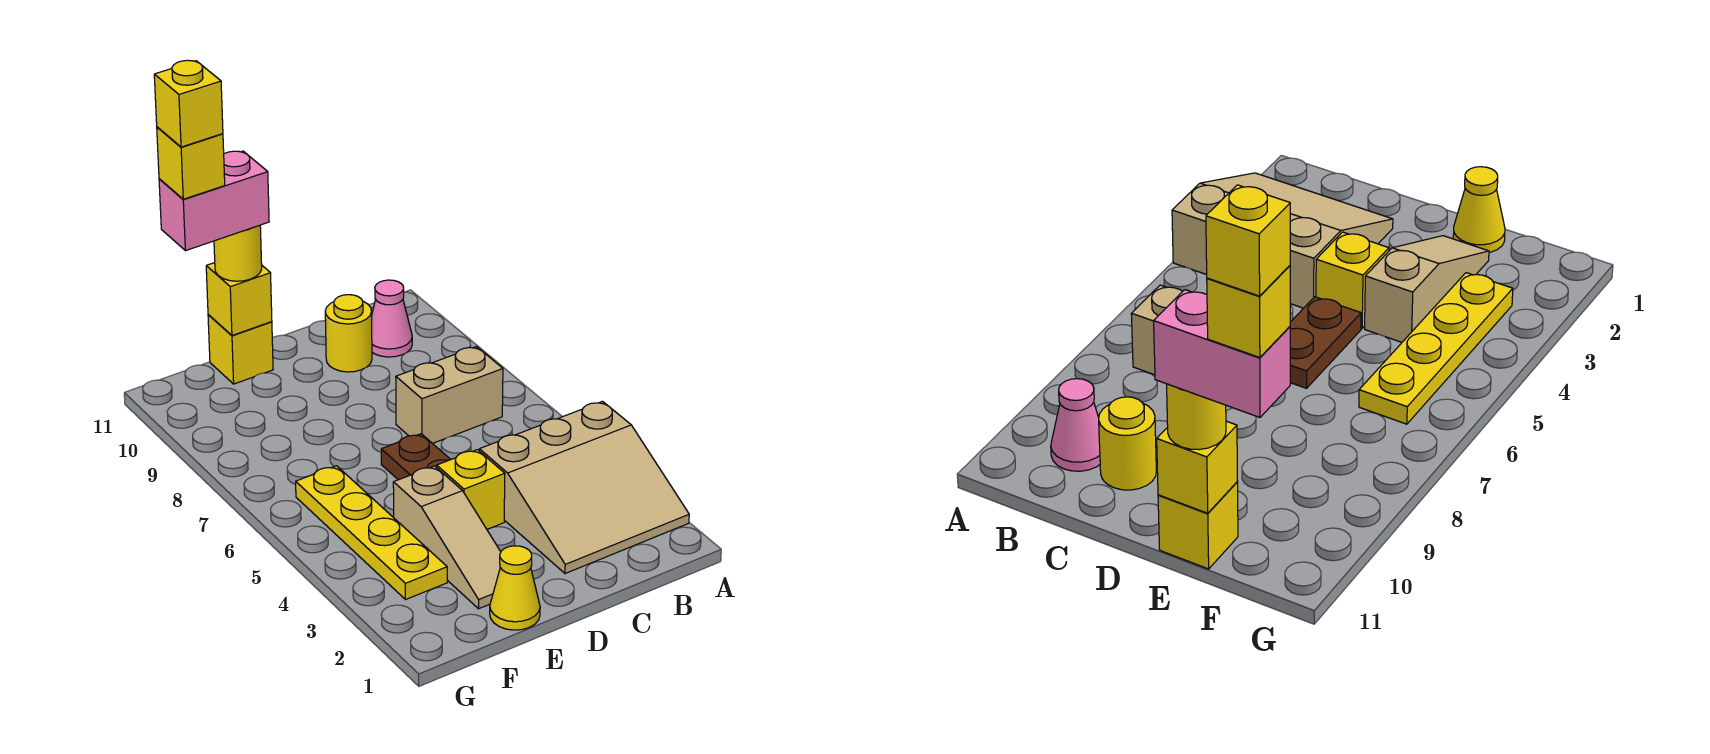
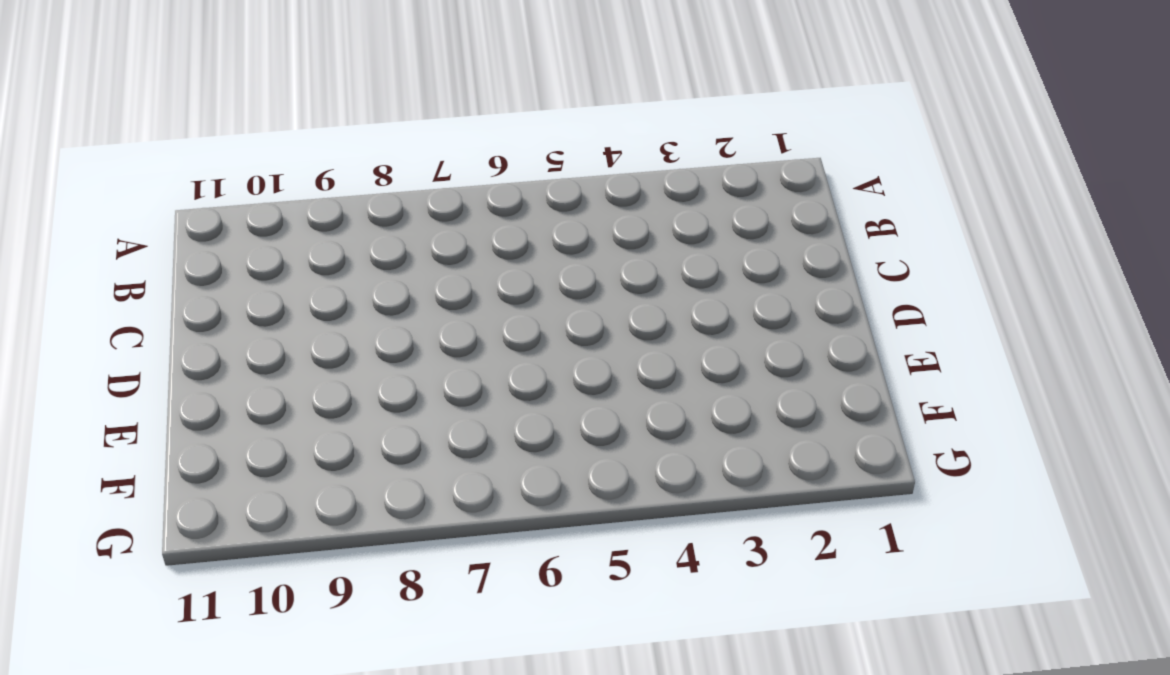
none -> tan slope A2:C4 level 1 top 4
none -> tan brick B7:C7 level 1
none -> pink cone B10 level 1

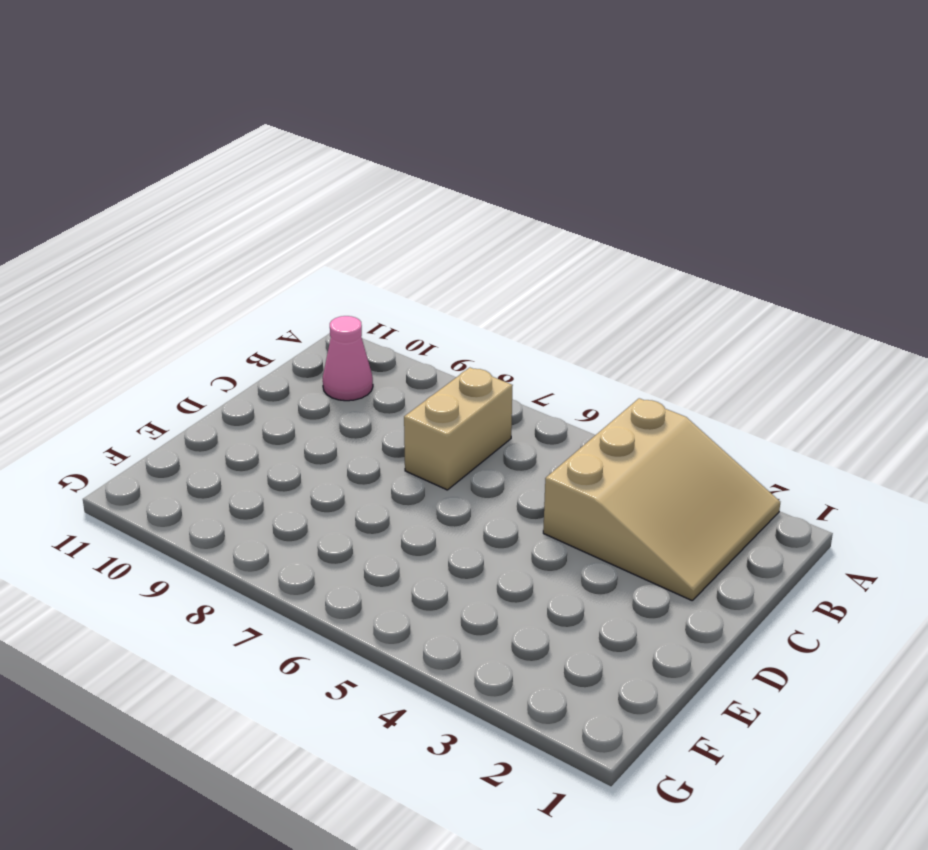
none -> yellow round brick C10 level 1
none -> yellow brick D4 level 1
none -> brown plate D5:D6 level 1

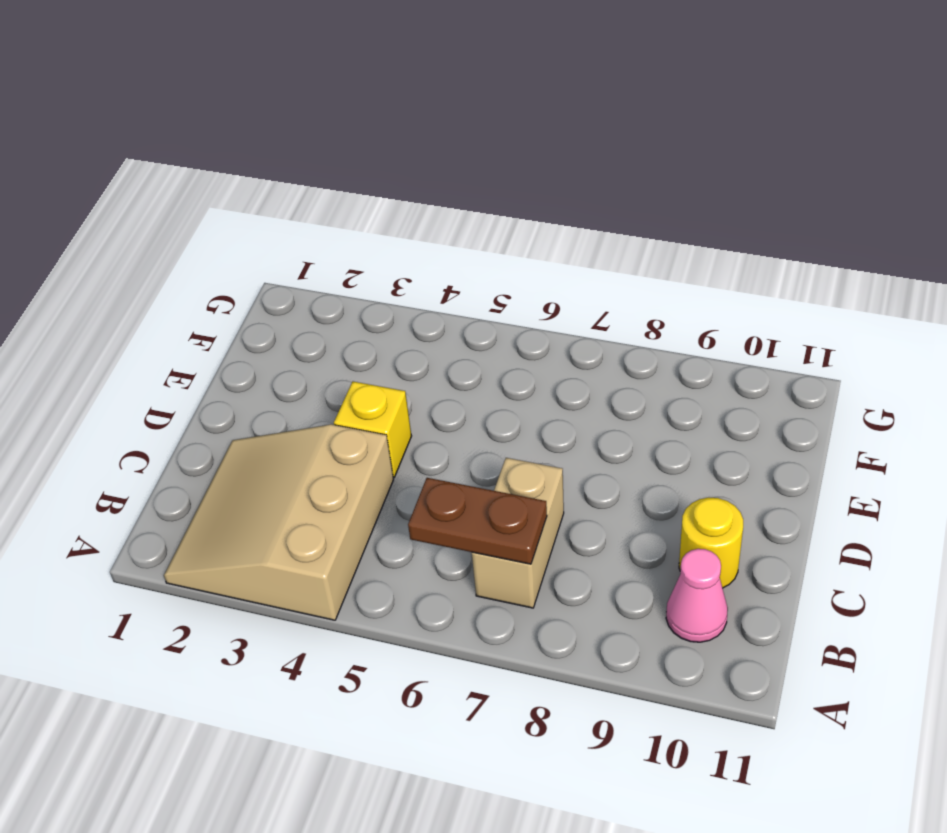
brown plate B6:B7 level 2 -> brown plate D5:D6 level 1
none -> yellow cone E1 level 1
none -> tan slope E2:E4 level 1 top 4
none -> yellow brick E11 level 1

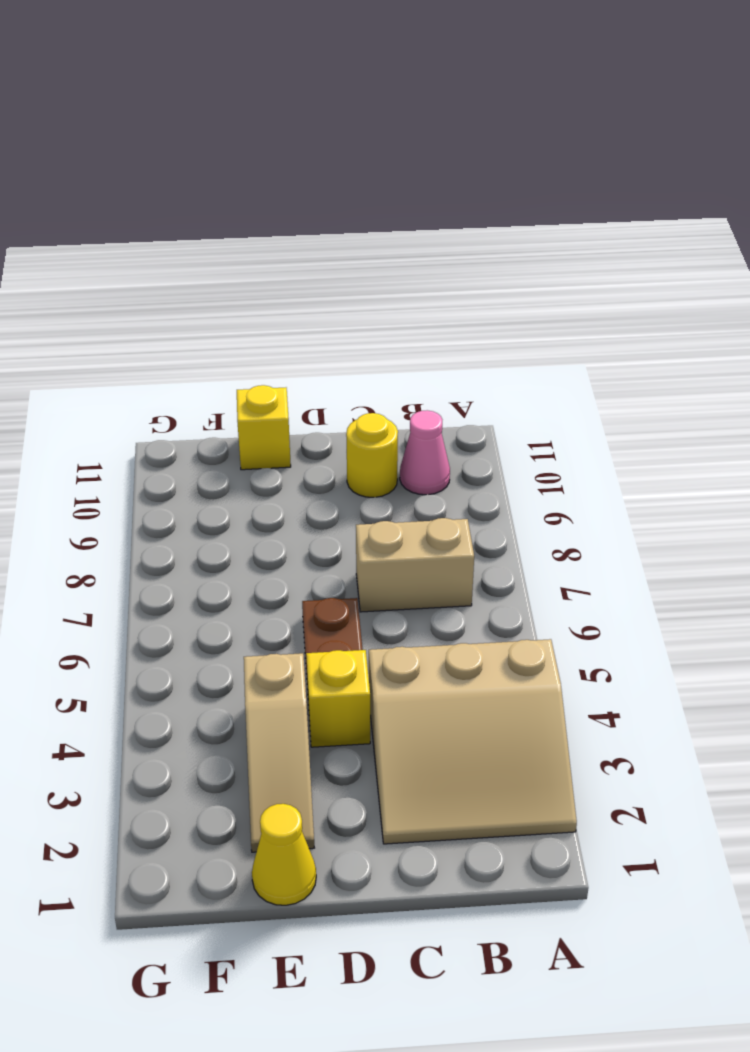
none -> yellow plate F3:F6 level 1
none -> yellow brick E11 level 2
none -> yellow round brick E11 level 3

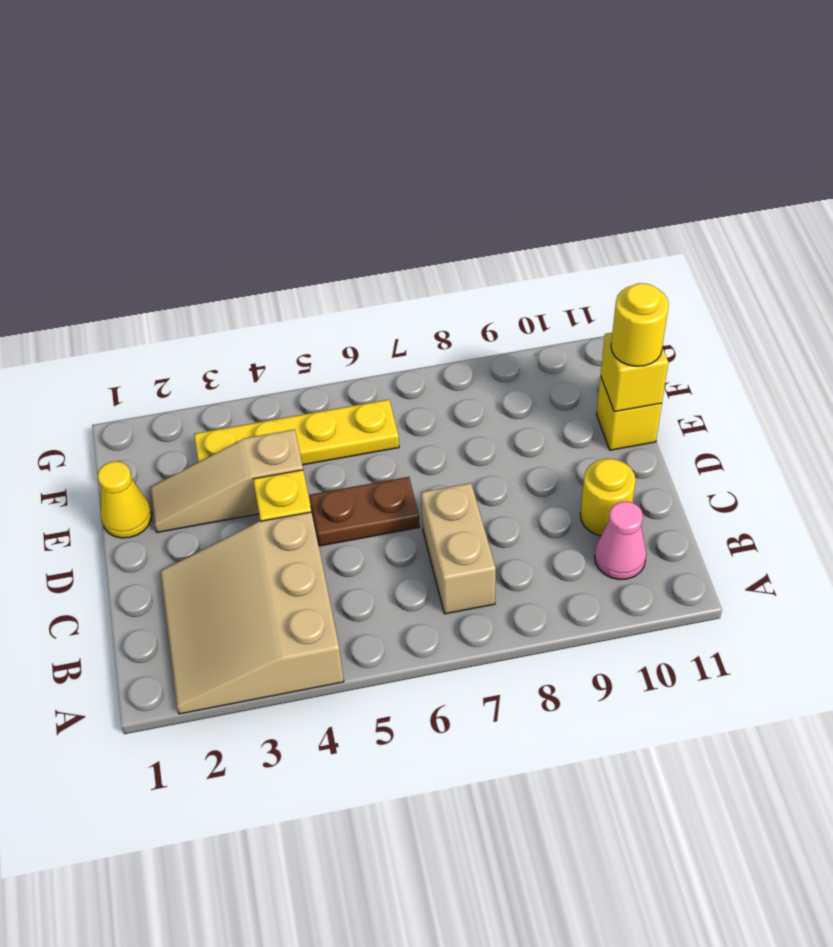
none -> pink brick E11:F11 level 4
none -> yellow brick F11 level 5
none -> yellow brick F11 level 6

